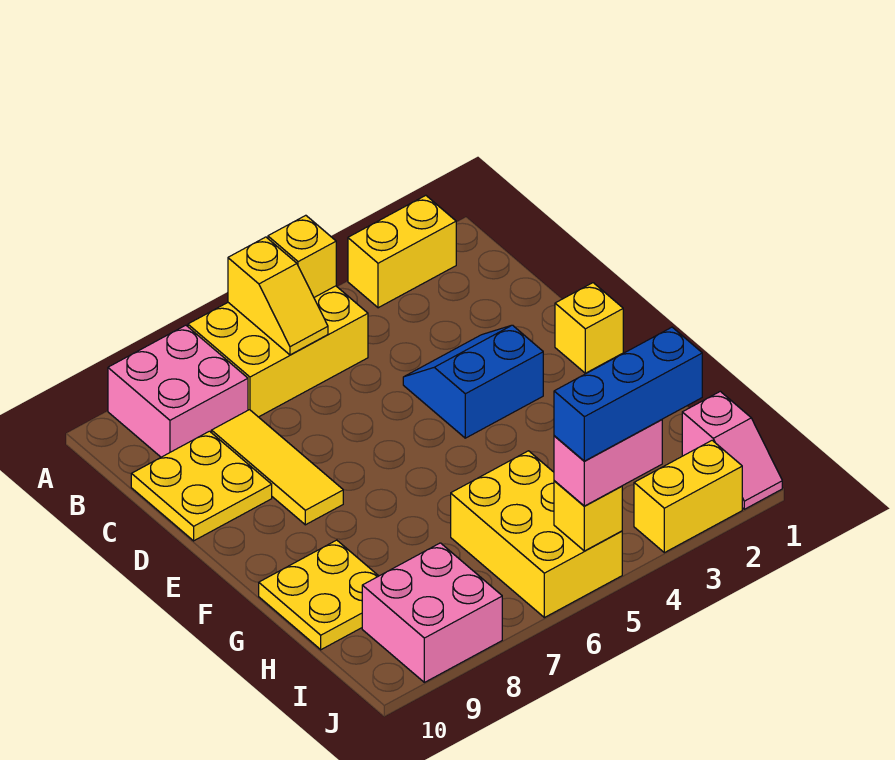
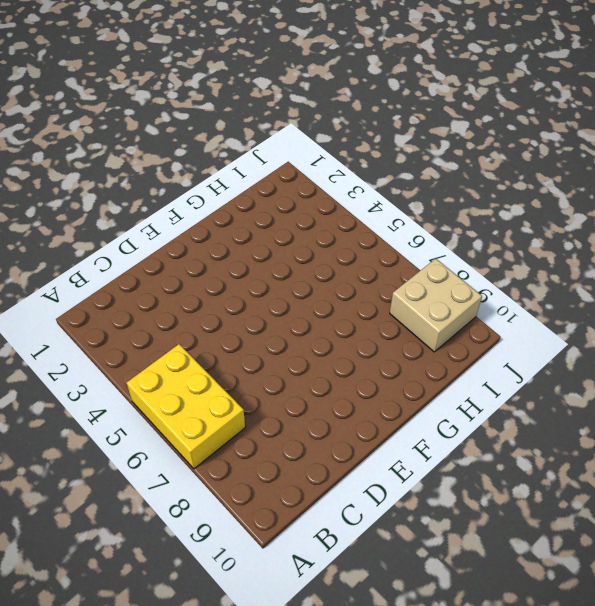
tan brick I8:J9 level 1 -> pink brick I8:J9 level 1
none -> yellow brick A2:A3 level 1
none -> pink brick A8:B9 level 1
none -> yellow tile C8:E8 level 1

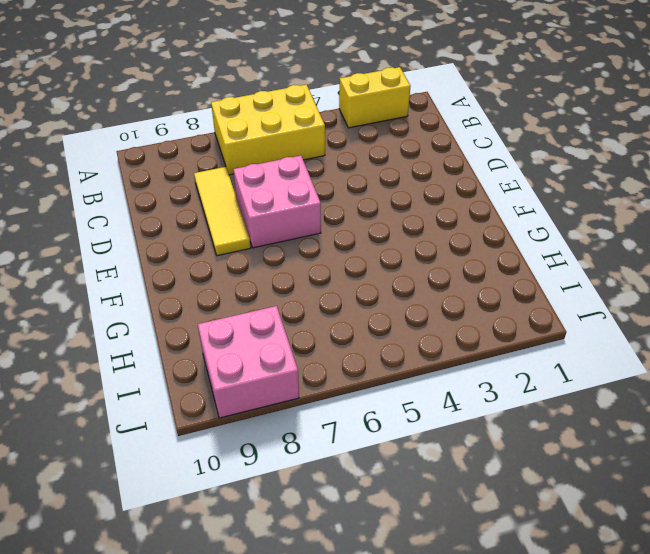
pink brick D6:E7 level 1 -> pink brick A8:B9 level 1
none -> yellow plate C9:D10 level 1
none -> blue slope D3:E4 level 1 top E
none -> yellow brick E1 level 1

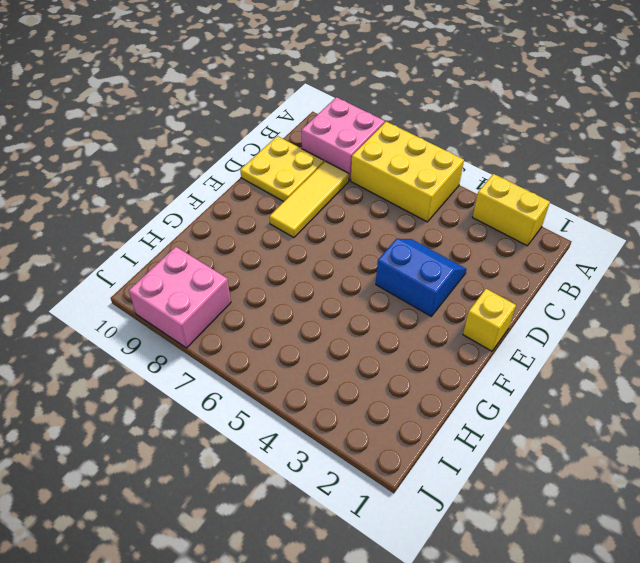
none -> yellow plate G9:H10 level 1
none -> yellow brick H5:J6 level 1
none -> pink slope I1:J1 level 1 top I

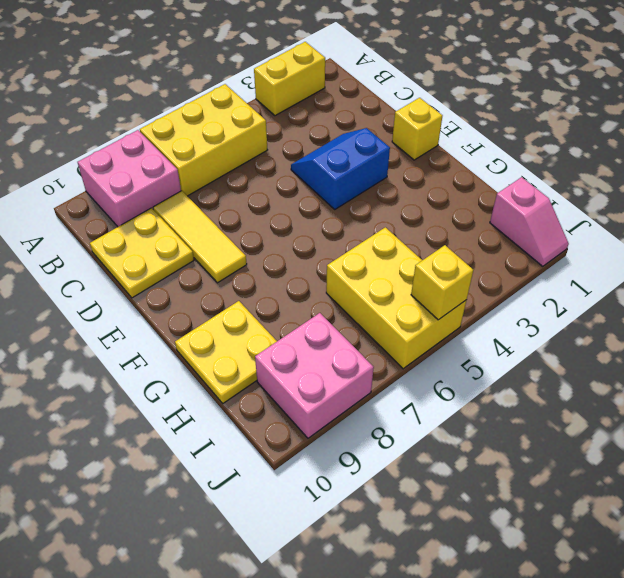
none -> yellow brick J2:J3 level 1
none -> yellow brick A5 level 2
none -> yellow slope A6:B6 level 2 top A

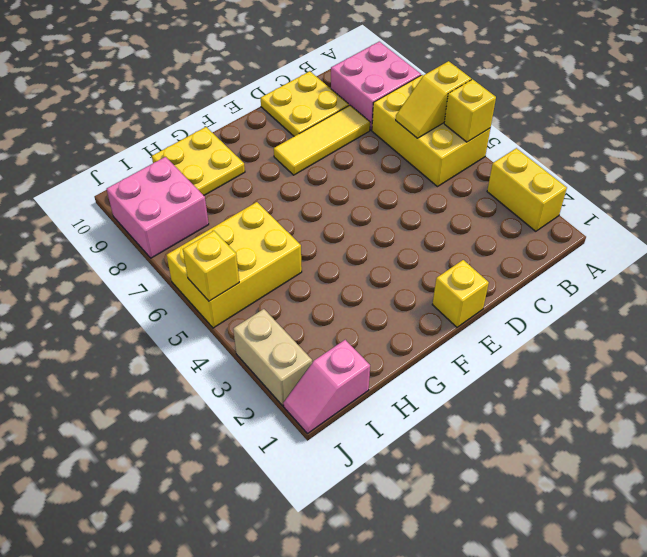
tan brick J2:J3 level 1 -> yellow brick J2:J3 level 1
none -> blue slope D3:E4 level 1 top E
none -> pink brick J4:J5 level 3
none -> blue brick J3:J5 level 4

